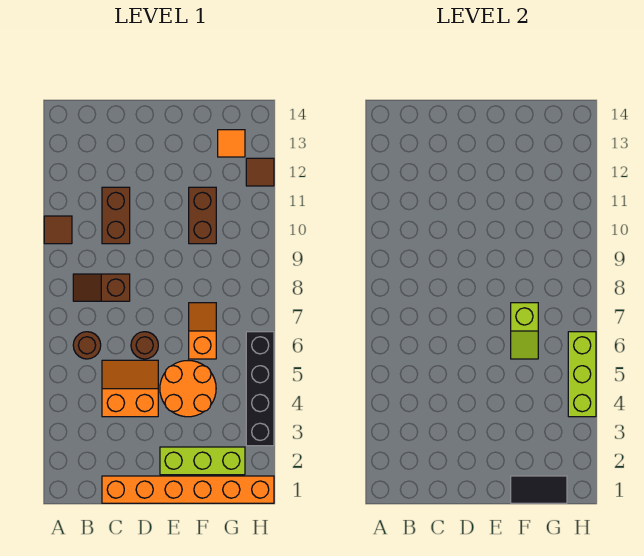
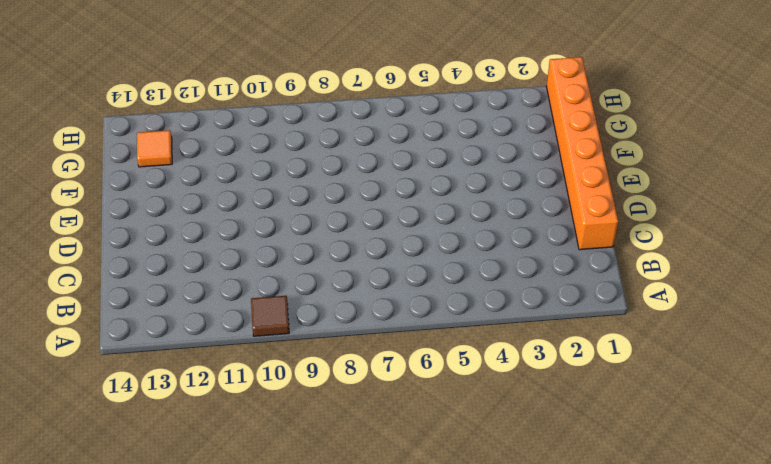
none -> brown round brick B6 level 1
none -> brown slope B8:C8 level 1 top C
none -> orange slope C4:D5 level 1 top 4

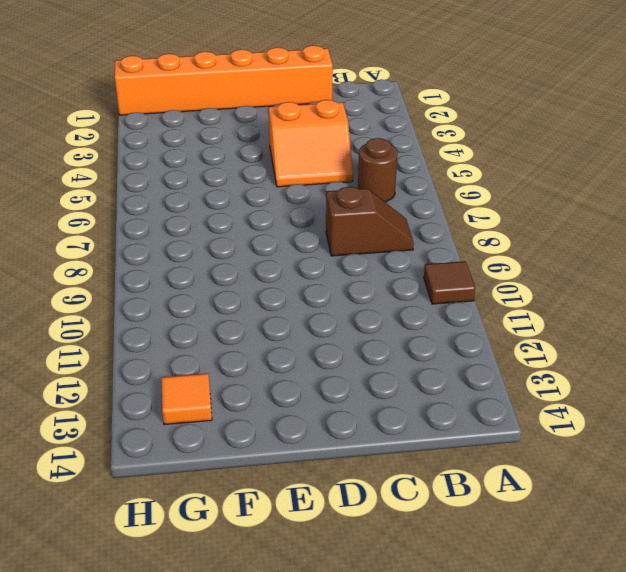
none -> brown brick C10:C11 level 1
none -> brown round brick D6 level 1
none -> lime brick E2:G2 level 1

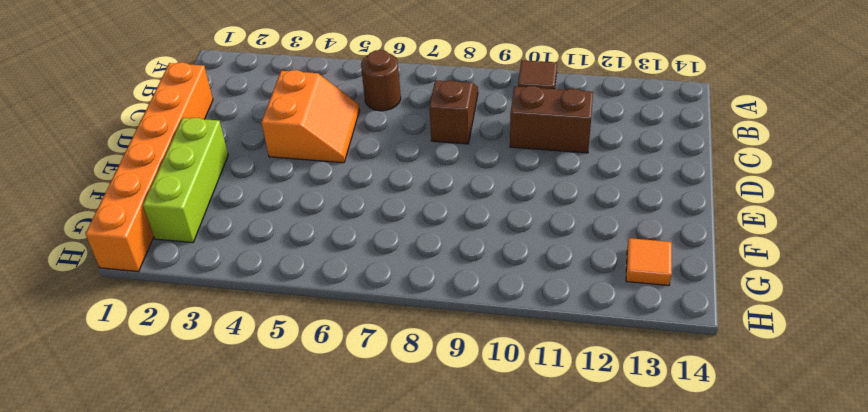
none -> brown round brick D6 level 1
none -> orange round brick E4:F5 level 1
none -> orange slope F6:F7 level 1 top 6

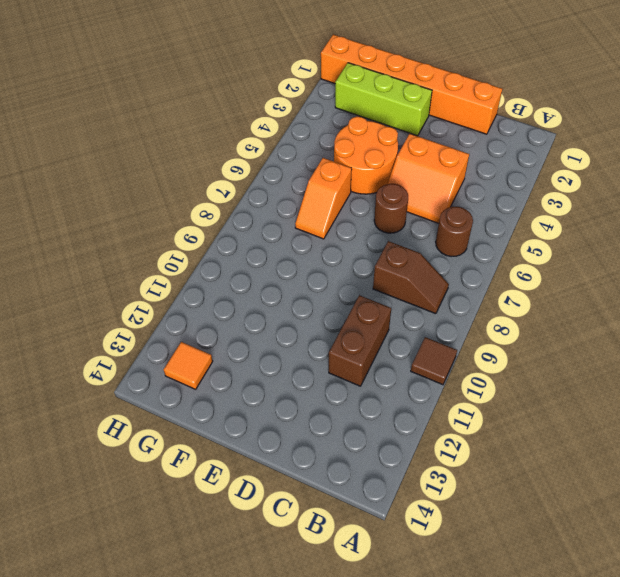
none -> brown brick F10:F11 level 1
none -> black brick H3:H6 level 1
none -> brown tile H12 level 1

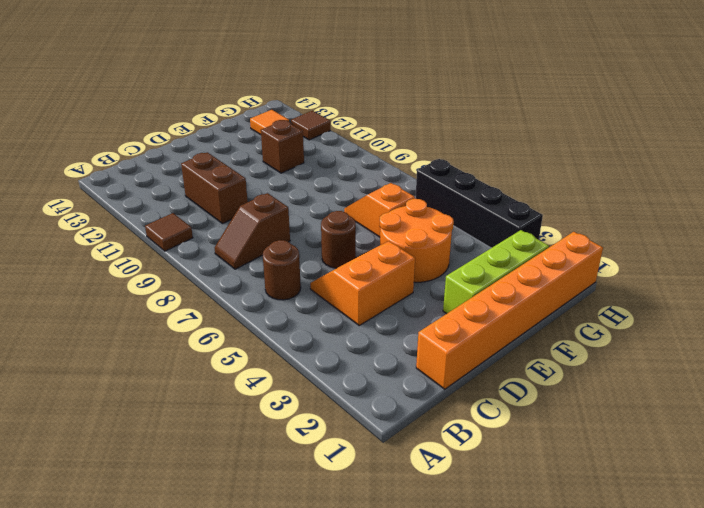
brown brick F11 level 1 -> brown brick F10:F11 level 1
none -> black tile F1:G1 level 2
none -> lime slope F6:F7 level 2 top 7
none -> lime brick H4:H6 level 2

